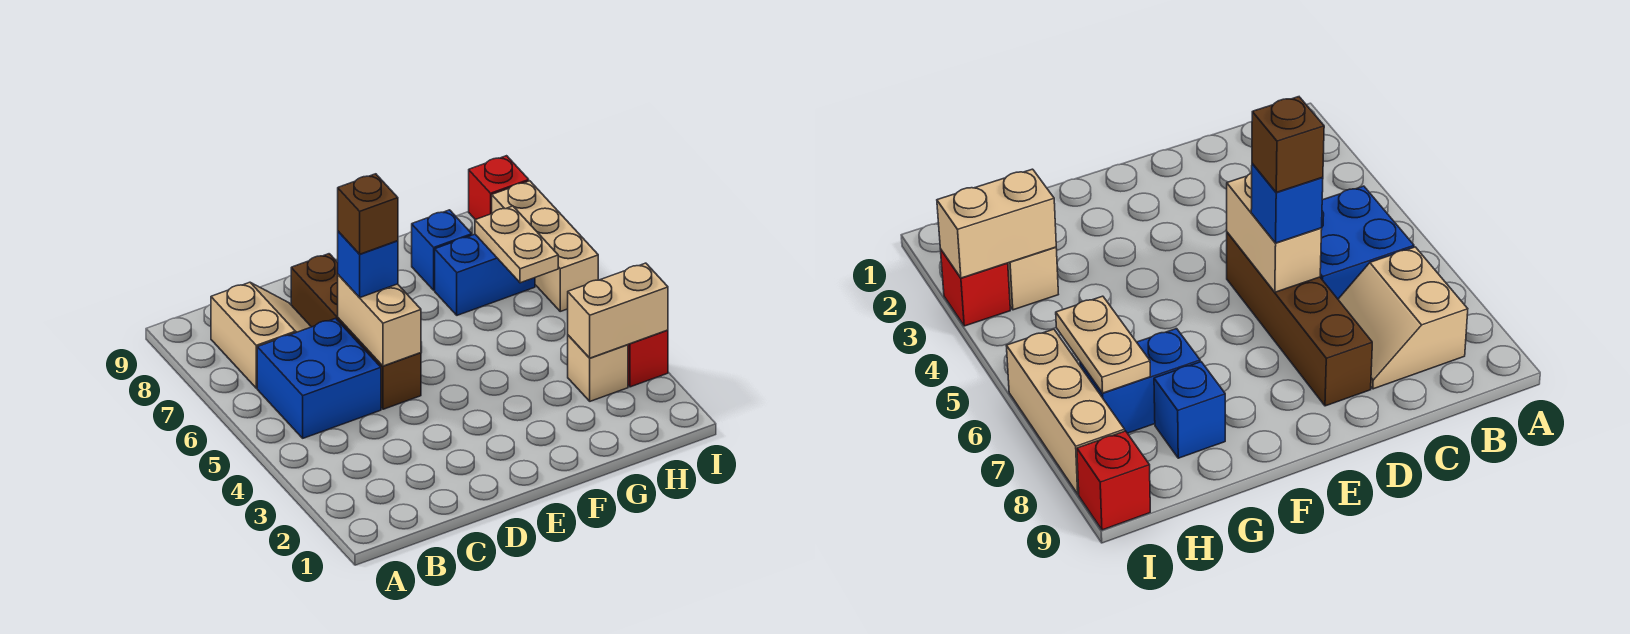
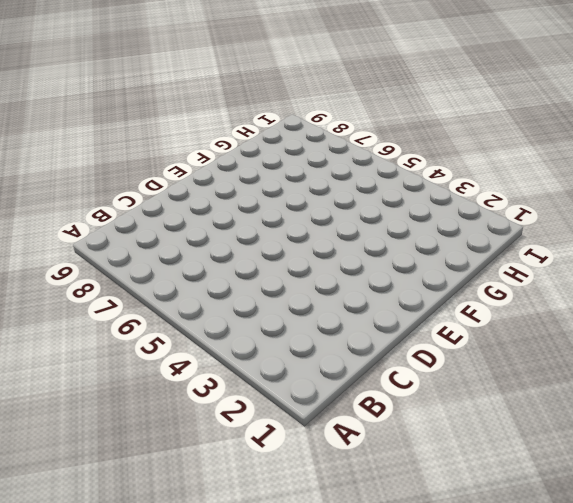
none -> blue brick B5:C6 level 1
none -> tan slope B7:C8 level 1 top B
none -> brown brick D5:D8 level 1

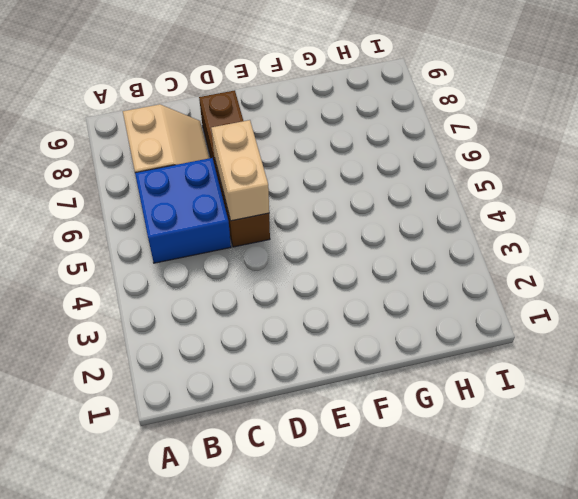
none -> blue brick G7:H7 level 1
none -> blue brick G8 level 1
none -> tan brick H3 level 1

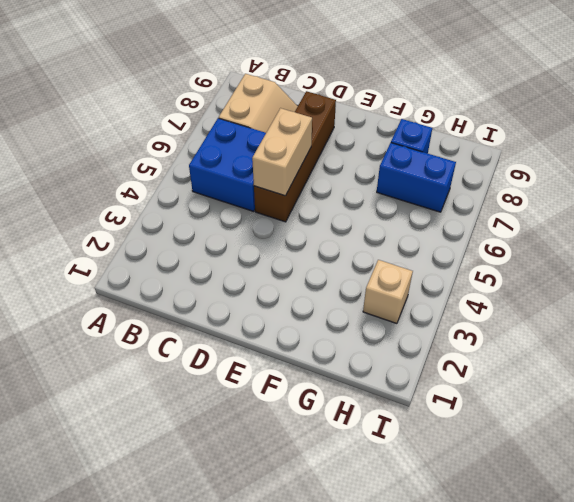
none -> red brick I3 level 1
none -> tan brick I6:I8 level 1
none -> red brick I9 level 1

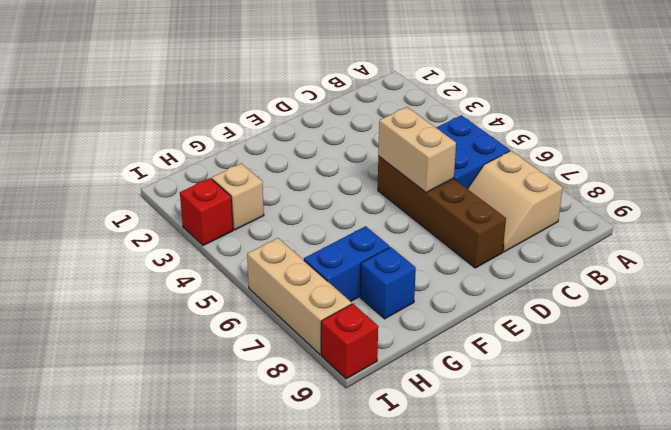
none -> tan brick H3:I3 level 2
none -> tan plate H6:H7 level 2
none -> blue brick D6 level 3

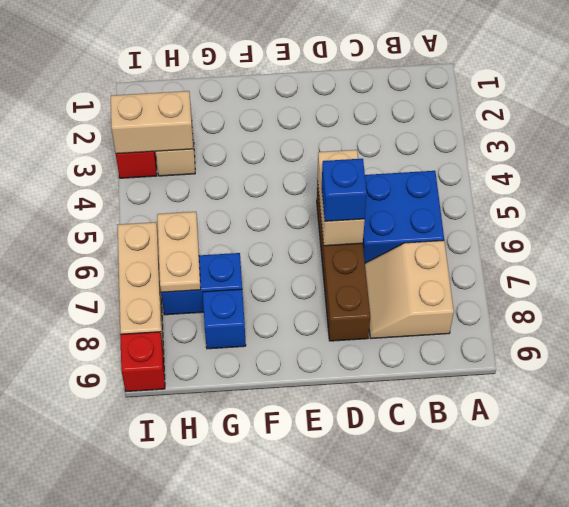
none -> brown brick D6 level 4

